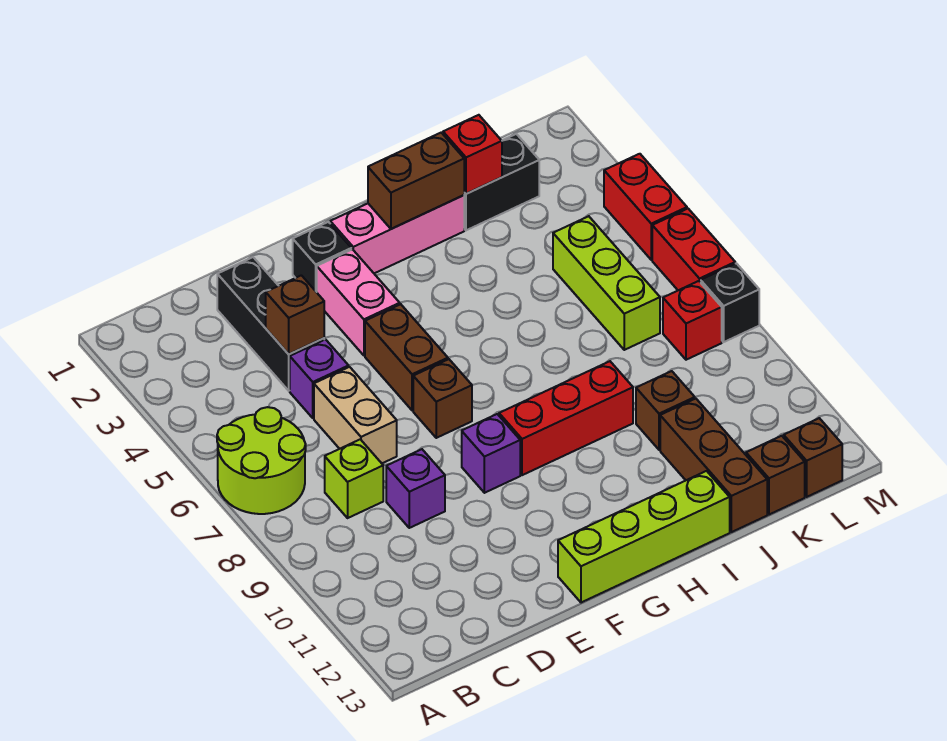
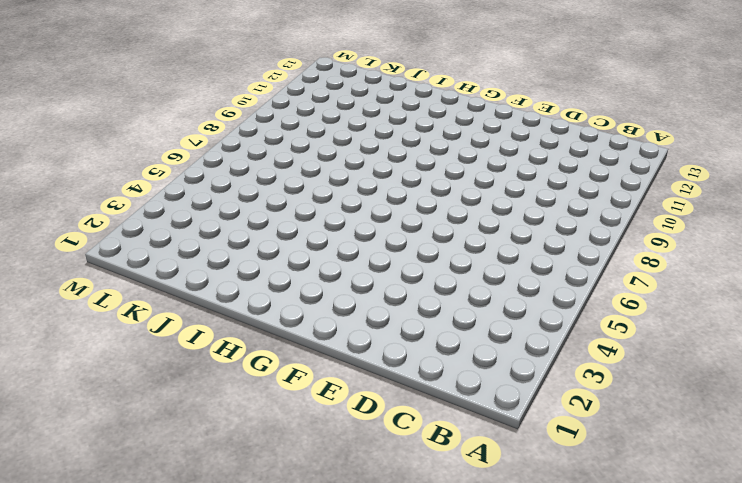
none -> lime round brick A6:B7 level 1
none -> lime brick C8 level 1
none -> black brick D2:D4 level 1

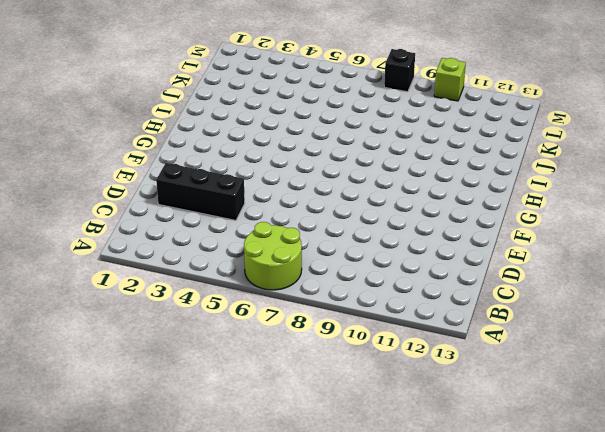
lime brick M10 level 1 -> lime brick C8 level 1
none -> purple brick D5 level 1
none -> tan brick D6:D7 level 1
none -> purple brick D9 level 1

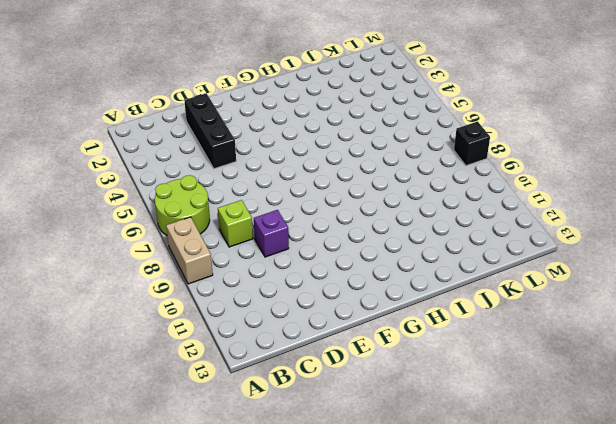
tan brick A8:A9 level 1 -> tan brick D6:D7 level 1
none -> purple brick D5 level 1
none -> black brick F2 level 1
none -> pink brick F3:F4 level 1

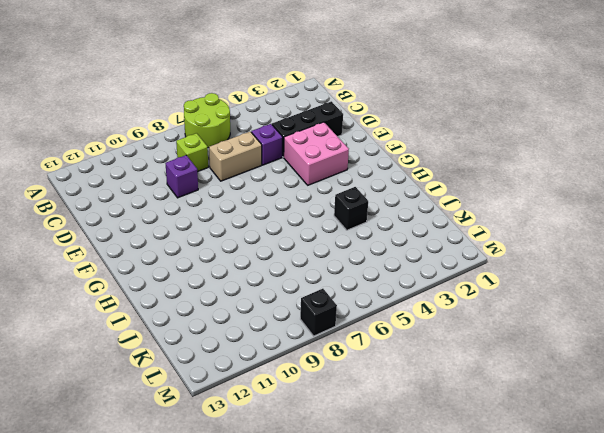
pink brick E3:F4 level 1 -> pink brick F3:F4 level 1
black brick I4 level 1 -> black brick F2 level 1
none -> brown brick F5:F6 level 1
none -> brown brick F7 level 1
none -> purple brick F9 level 1

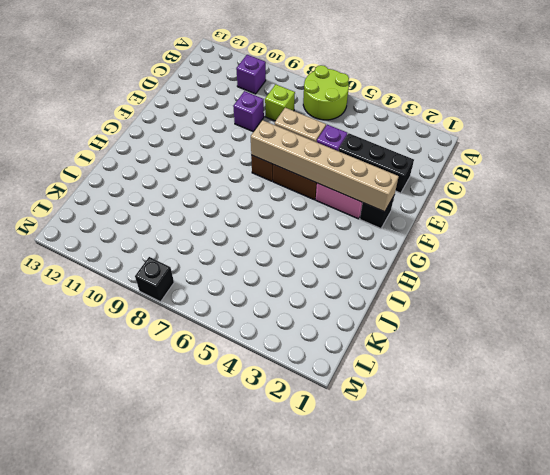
purple brick B10 level 1 -> purple brick F9 level 1
tan brick F2:F7 level 2 -> none
none -> lime brick F13:I13 level 1
none -> pink brick G2:I2 level 1
none -> red brick G9:I9 level 1

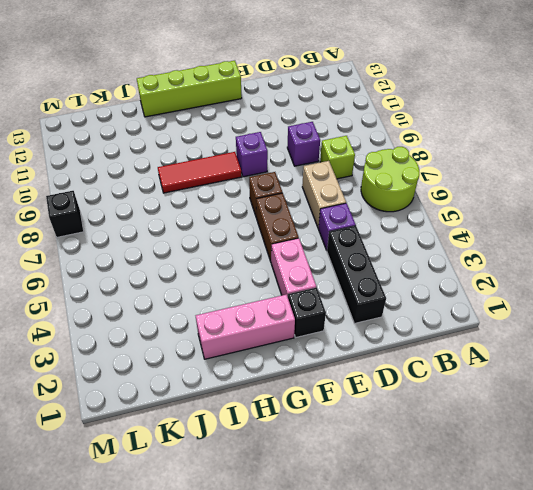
red tile G9:I9 level 1 -> red brick G9:I9 level 1
none -> black brick J2:K2 level 1
none -> brown brick J10 level 1
none -> brown brick J11:J13 level 1

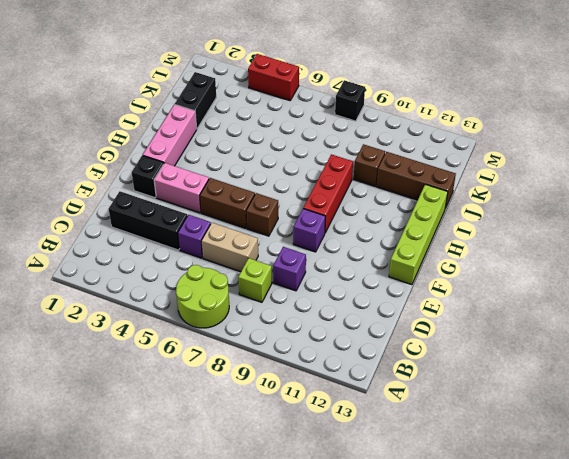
none -> lime brick K5:K7 level 1
none -> brown brick K13 level 1
none -> red brick L8 level 1

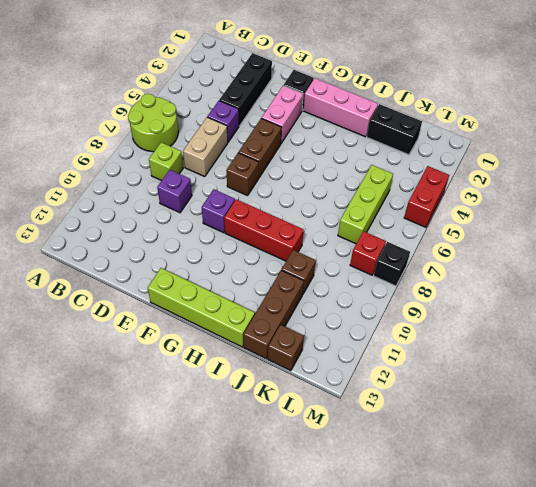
none -> brown brick L13 level 1
none -> red brick M6:M7 level 1
none -> brown brick D4 level 2

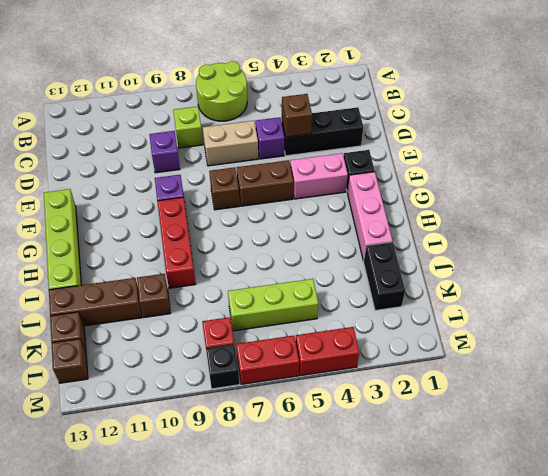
none -> brown brick H2:I2 level 2
none -> red brick J2 level 2

